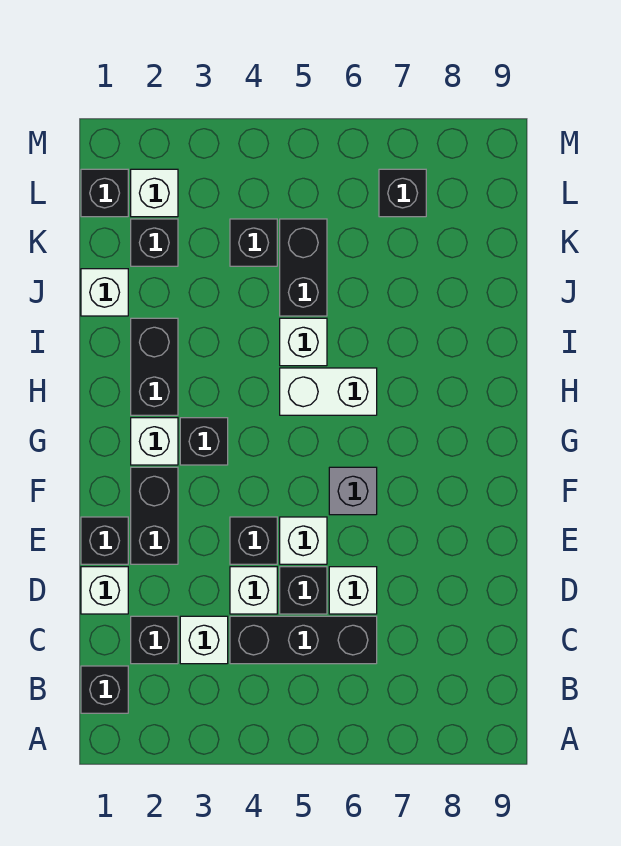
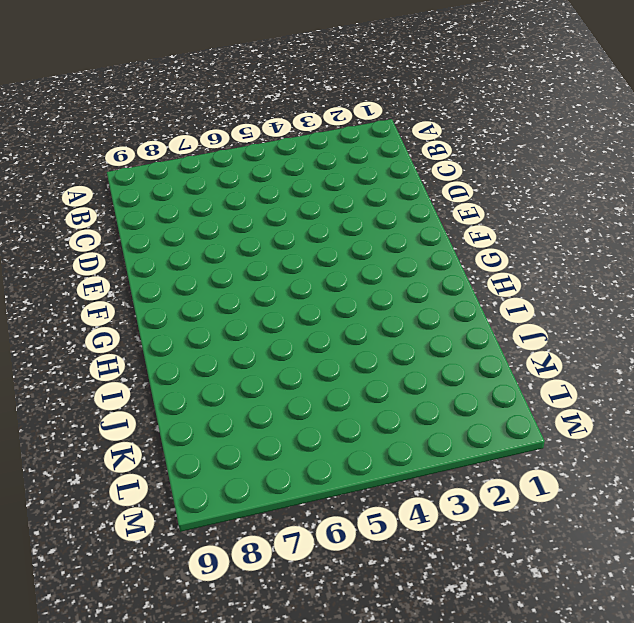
none -> black brick B1 level 1
none -> black brick C2 level 1
none -> white brick C3 level 1

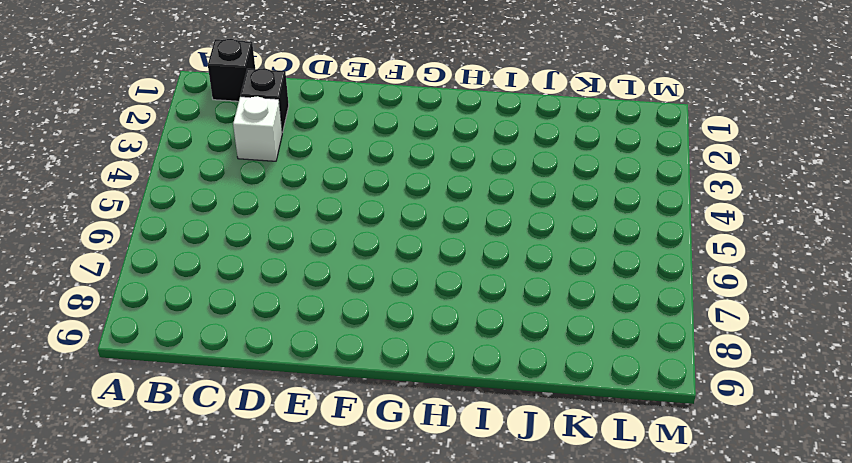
none -> black brick C4:C6 level 1
none -> white brick D1 level 1
none -> white brick D4 level 1

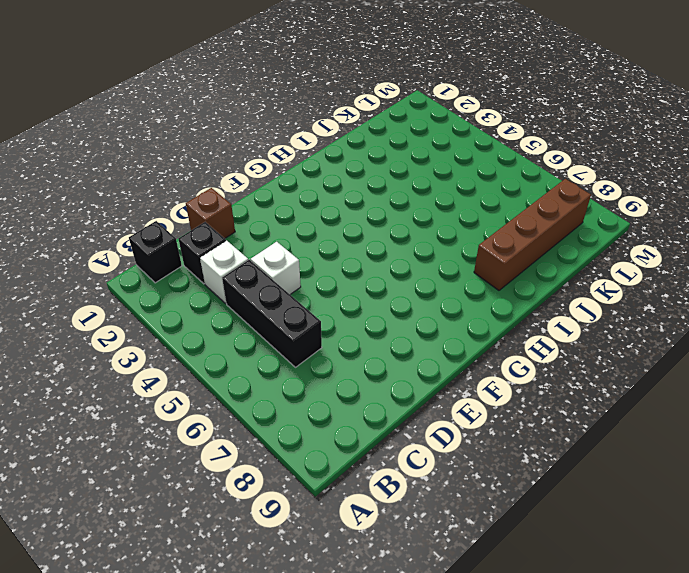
brown brick D1 level 1 -> white brick D1 level 1
brown brick I8:L8 level 1 -> none
none -> black brick D5 level 1
none -> white brick D6 level 1
none -> black brick E1 level 1

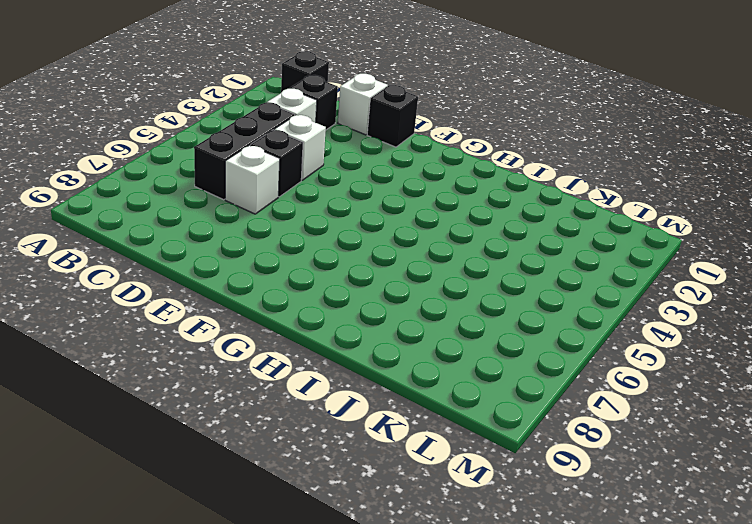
none -> black brick E2:F2 level 1
none -> black brick E4 level 1
none -> white brick E5 level 1

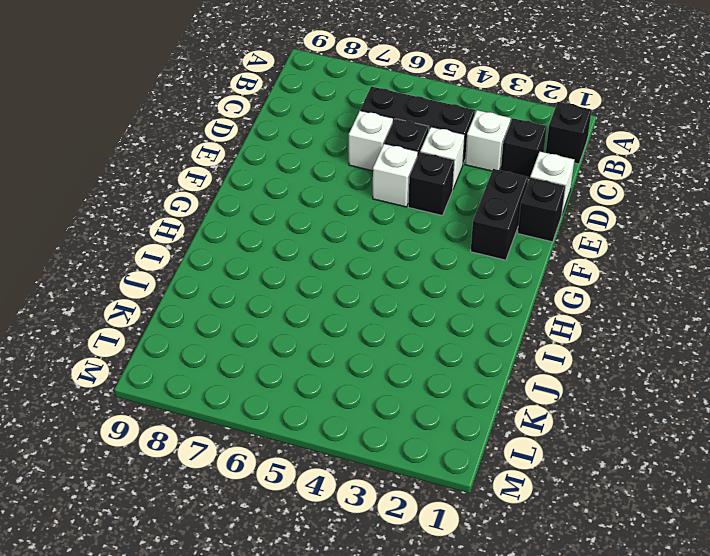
none -> grey brick F6 level 1
none -> white brick G2 level 1
none -> black brick G3 level 1

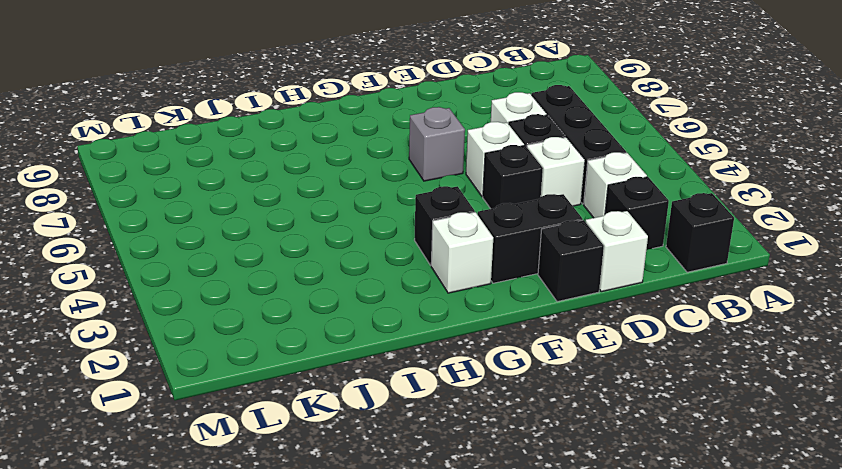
none -> black brick H2:I2 level 1
none -> white brick H5:H6 level 1
none -> white brick I5 level 1

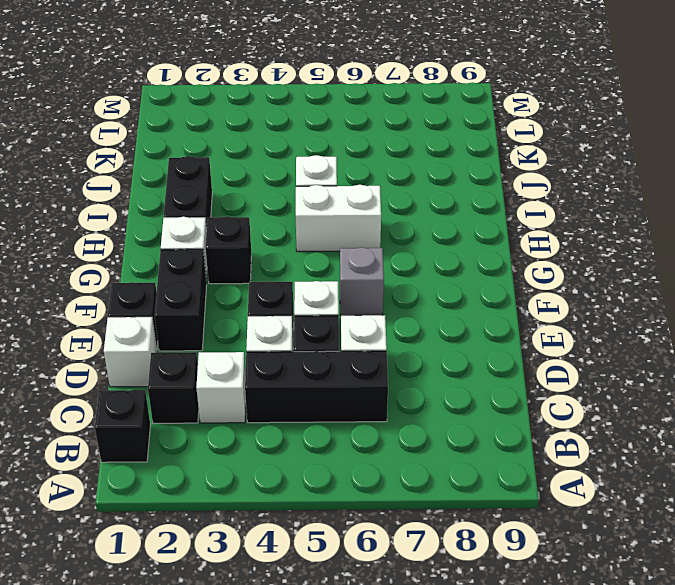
none -> white brick J1 level 1
none -> black brick J5:K5 level 1
none -> black brick K2 level 1

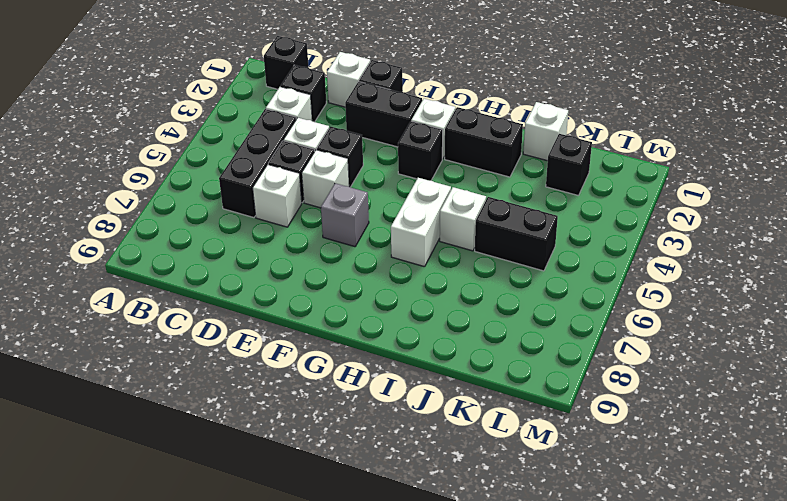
none -> black brick K4 level 1
none -> black brick L1 level 1
none -> white brick L2 level 1

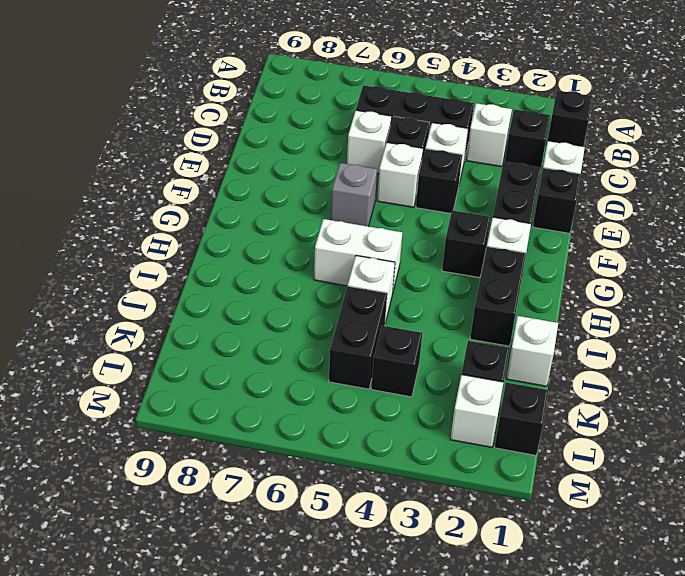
none -> black brick L7 level 1

